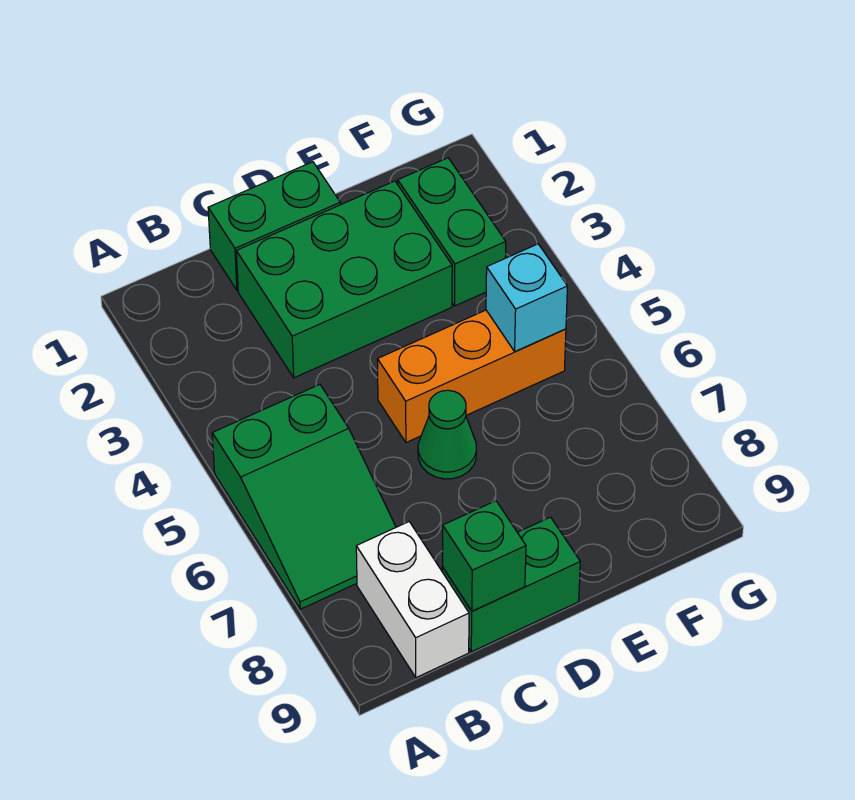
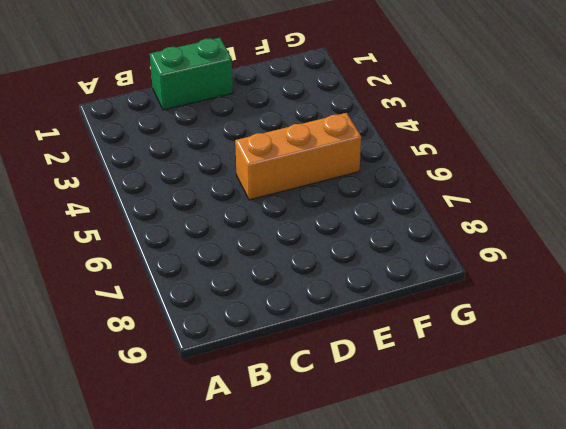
none -> green slope A5:B7 level 1 top 5
none -> white brick B8:B9 level 1

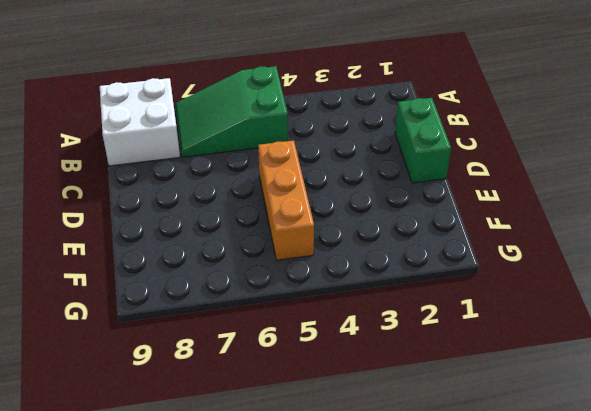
white brick A8:B9 level 1 -> white brick B8:B9 level 1
none -> green brick C2:E3 level 1
none -> green brick C9:D9 level 1

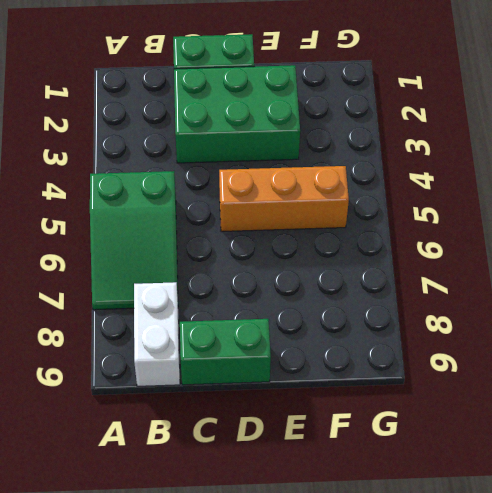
none -> green cone D6 level 1
none -> green brick F2:F3 level 1

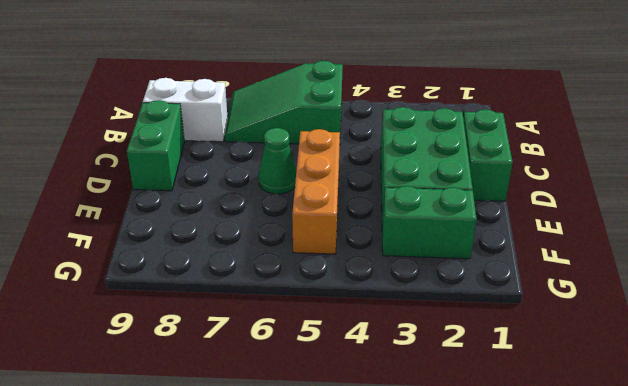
none -> green brick C9 level 2
none -> cyan brick F5 level 2

